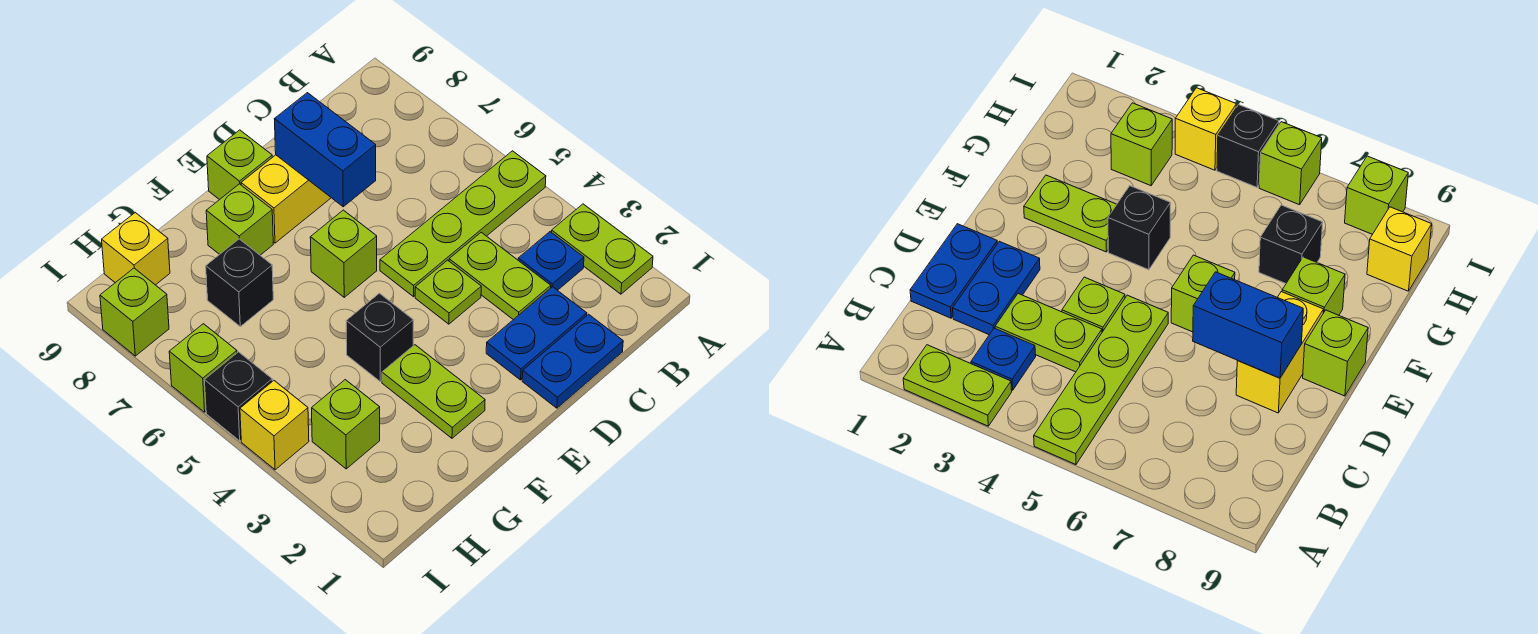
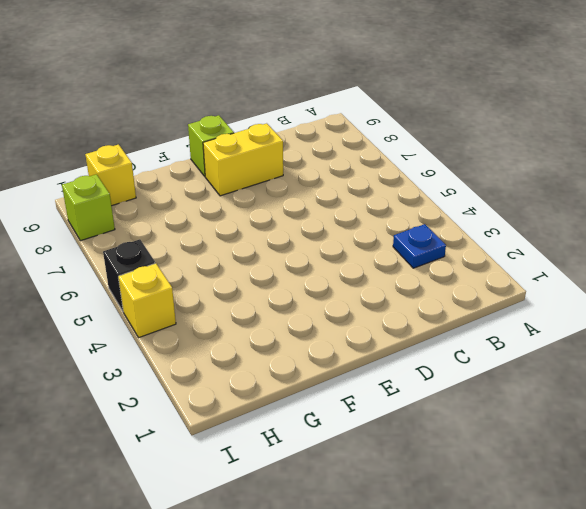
none -> lime plate A2:A3 level 1
none -> lime plate A5:D5 level 1
none -> blue plate C1:D1 level 1

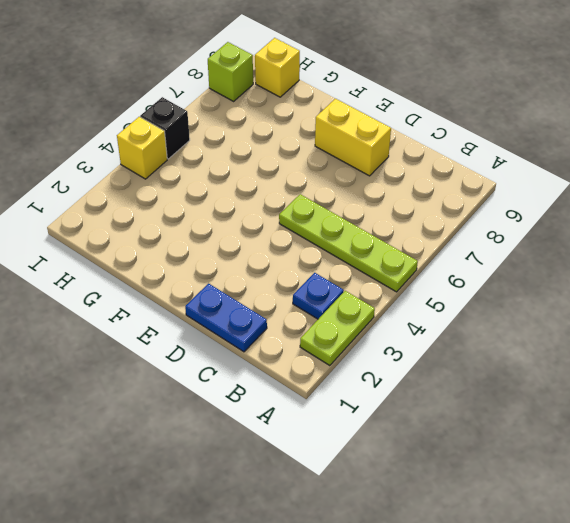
none -> blue plate C2:D2 level 1
none -> lime plate C3:C4 level 1
none -> lime plate D4 level 1

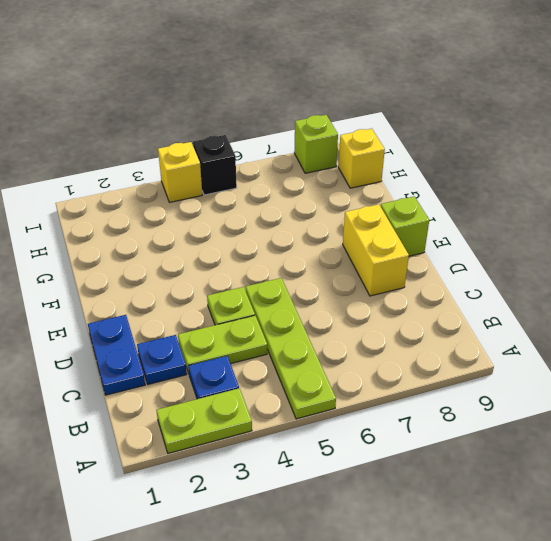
blue plate C2 level 1 -> blue plate C2:D2 level 1
none -> lime brick E6 level 1
none -> lime plate F2:F3 level 1
none -> black brick F4 level 1

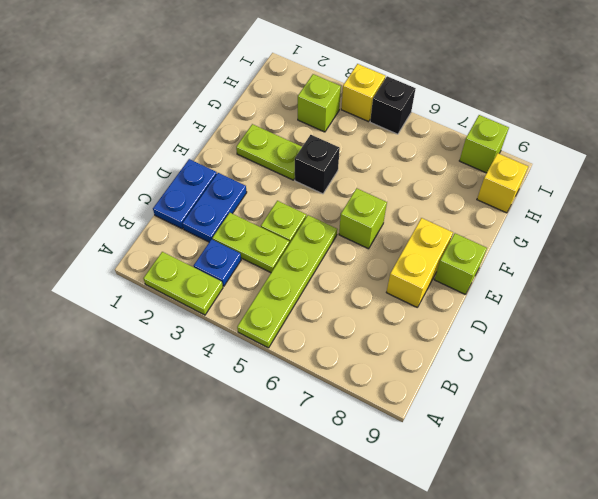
none -> lime brick F8 level 1
none -> black brick G7 level 1
none -> lime brick I6 level 1

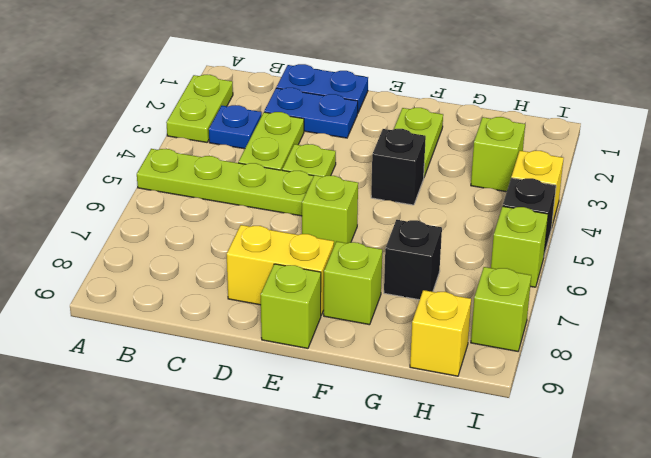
none -> blue brick D7:D8 level 2

